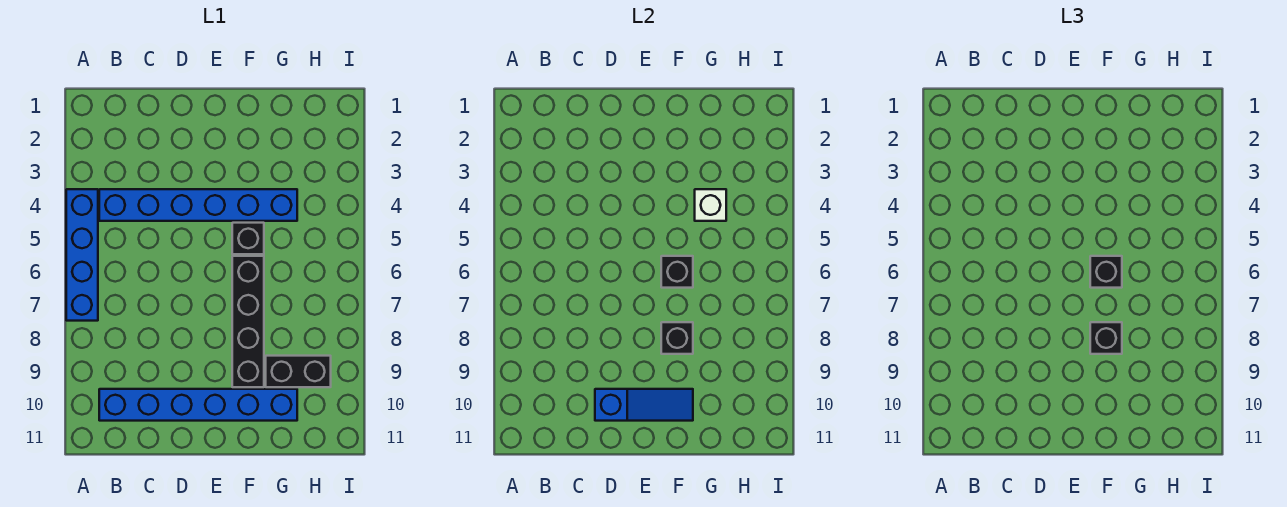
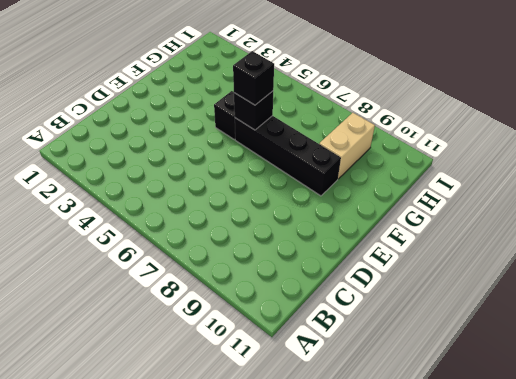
tan brick G9:H9 level 1 -> black brick G9:H9 level 1
none -> blue brick A4:A7 level 1
none -> blue brick B4:G4 level 1
none -> blue brick B10:G10 level 1

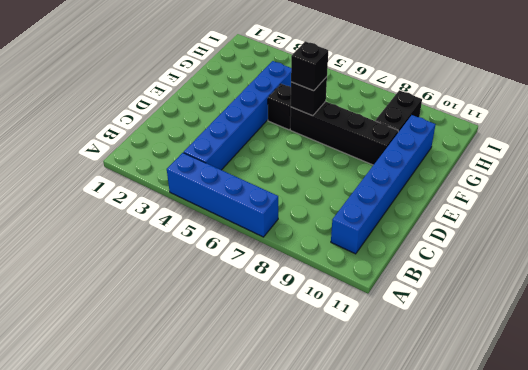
none -> blue slope D10:F10 level 2 top D
none -> black brick F8 level 2
none -> white brick G4 level 2

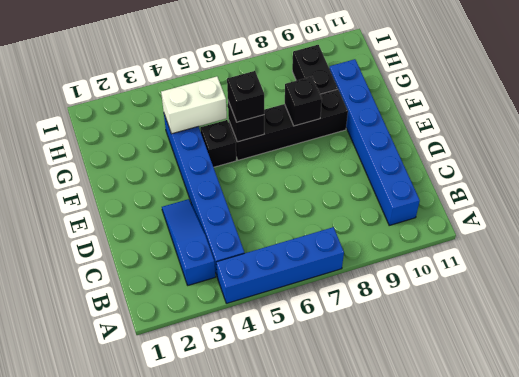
blue slope B3:D3 level 1 top B -> blue slope D10:F10 level 2 top D
white brick G4:G5 level 2 -> white brick G4 level 2
none -> black brick F8 level 3

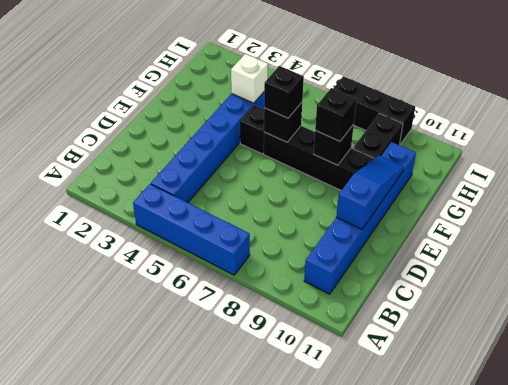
black brick I7:I9 level 1 -> none

